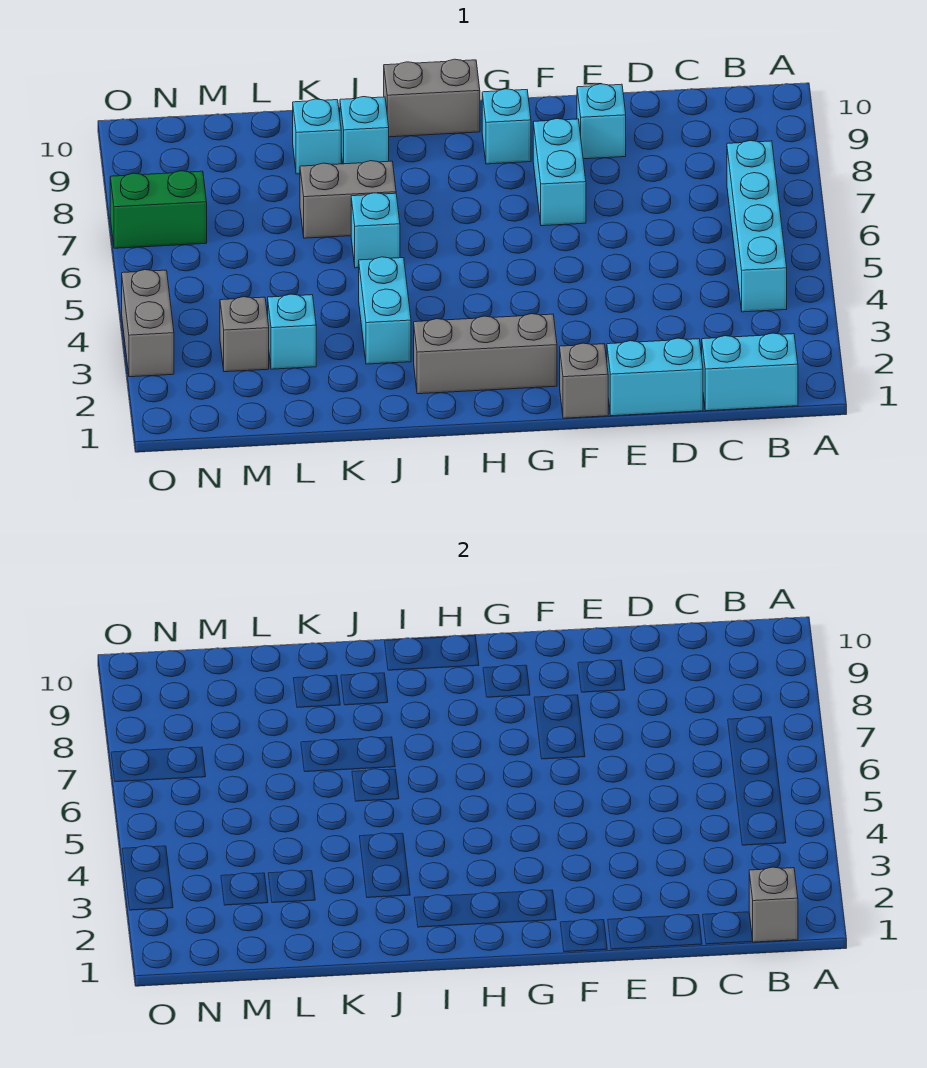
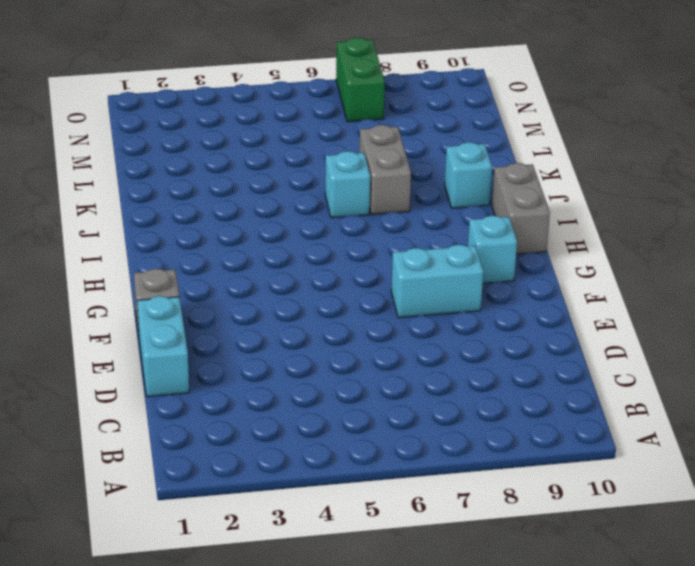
none -> cyan brick B1:C1 level 1
none -> cyan brick B4:B7 level 1
none -> cyan brick E9 level 1

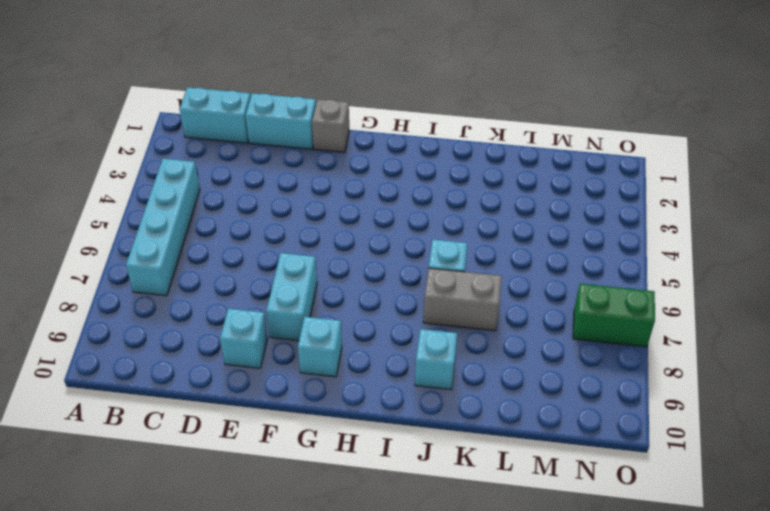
none -> grey brick G2:I2 level 1
none -> grey brick H10:I10 level 1
none -> cyan brick J3:J4 level 1

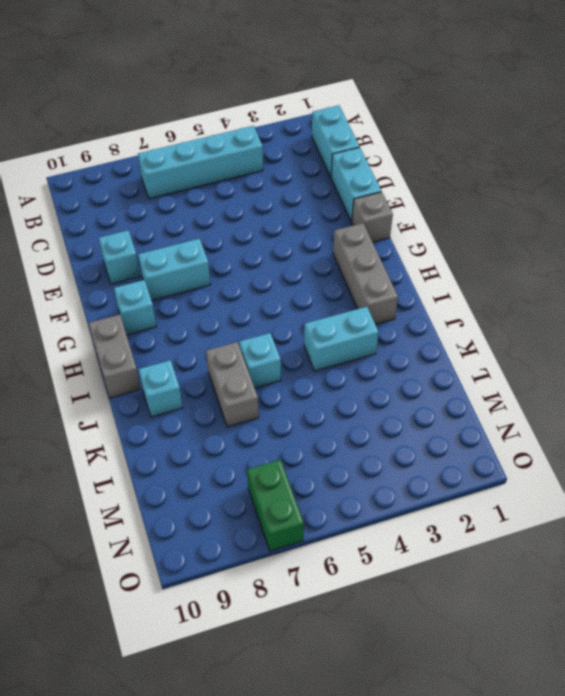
none -> cyan brick K9 level 1
none -> cyan brick L3 level 1
none -> grey brick M3 level 1

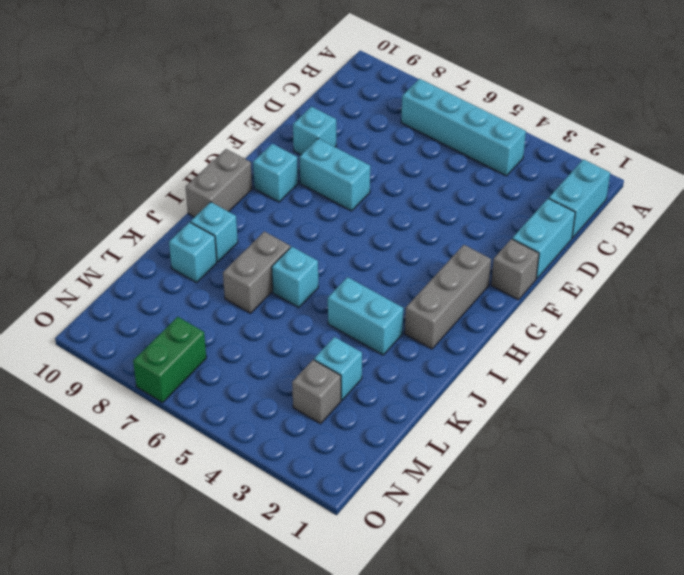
none -> grey brick O3:O4 level 1
none -> grey brick B1 level 2

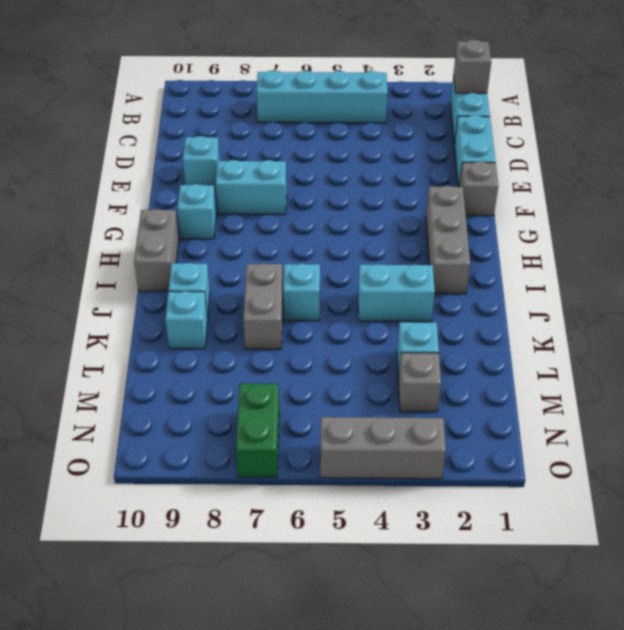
grey brick O3:O5 level 1 -> grey brick O3:O4 level 1

